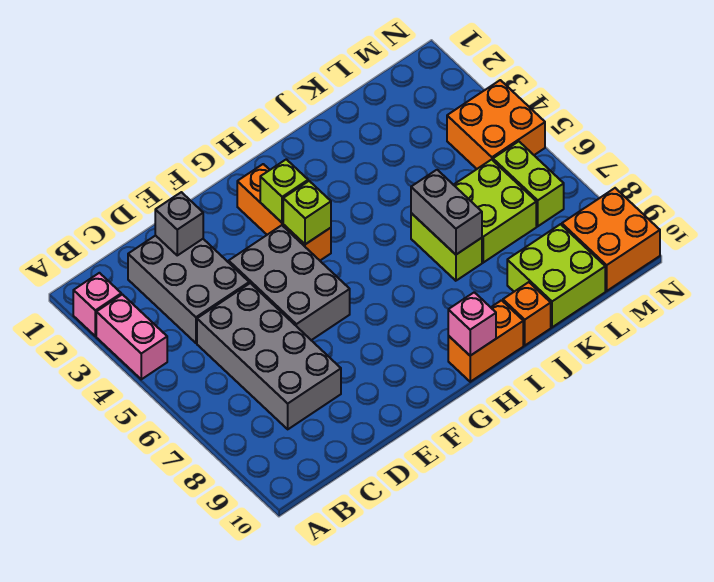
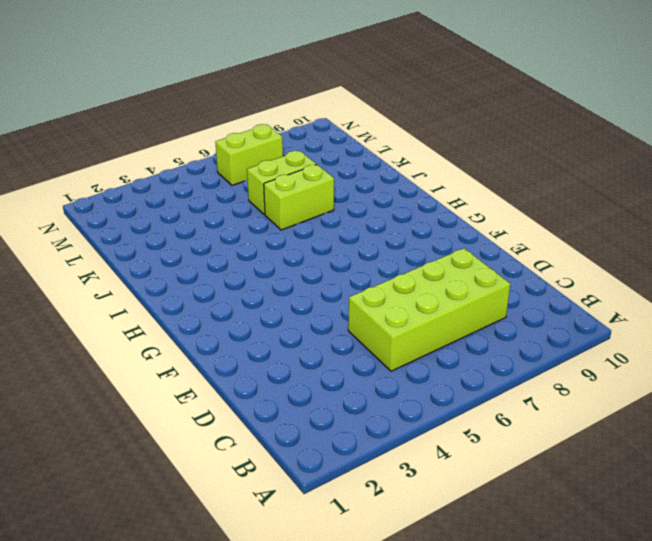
lime brick C5:D8 level 1 -> grey brick C5:D8 level 1
lime brick K6:K7 level 1 -> lime brick K6:L7 level 1
none -> pink brick A2 level 1
none -> pink brick A3:A4 level 1
none -> grey brick C2:D4 level 1

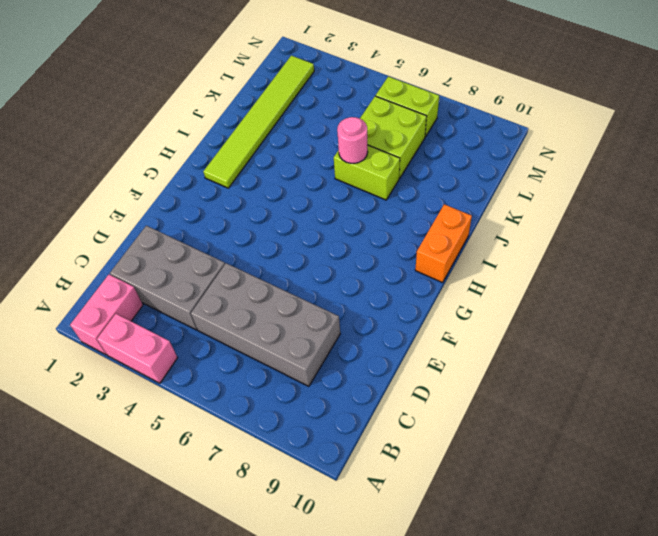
pink brick A2:B2 level 1 -> pink brick A2 level 1
lime tile H2:M2 level 1 -> none
pink round brick J6 level 2 -> grey brick J6:J7 level 2
none -> grey brick E4:F6 level 1
none -> orange brick G2:G4 level 1
none -> orange brick J10 level 1

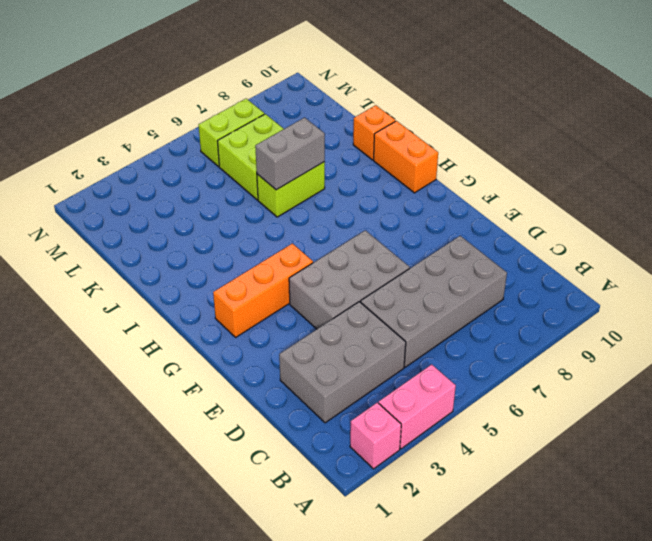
none -> lime brick K9:L10 level 1
none -> orange brick M4:N5 level 1
none -> orange brick M9:N10 level 1

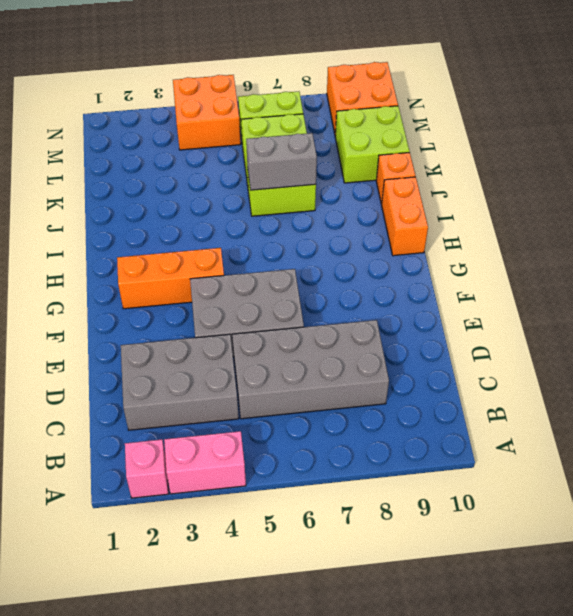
none -> grey brick D2 level 2
none -> lime brick G3 level 2
none -> lime brick G4 level 2

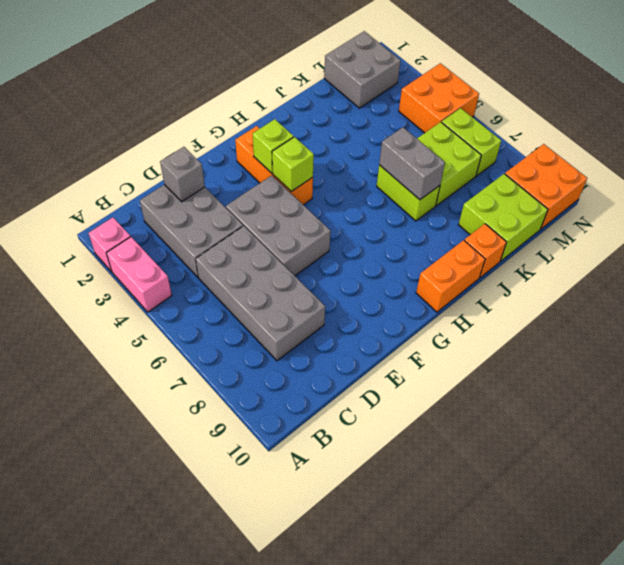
grey brick L1:M2 level 1 -> none
none -> pink brick H10 level 2

